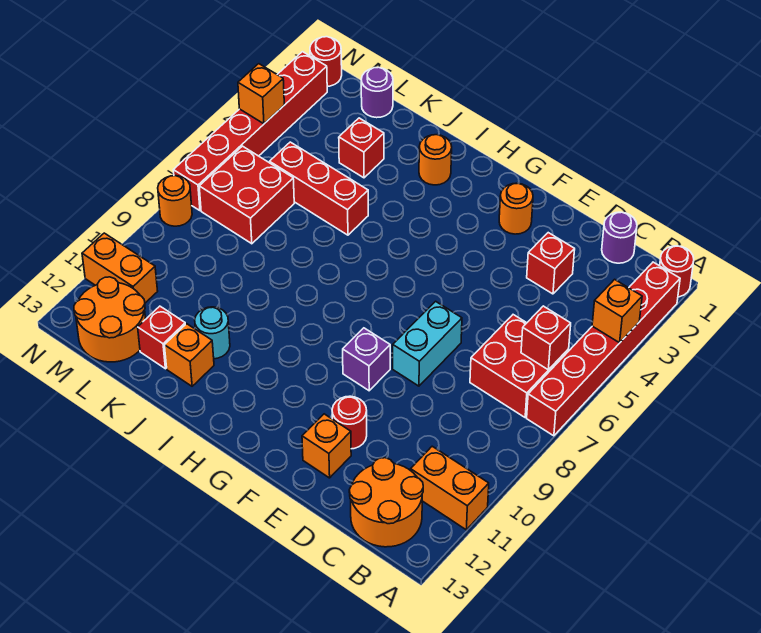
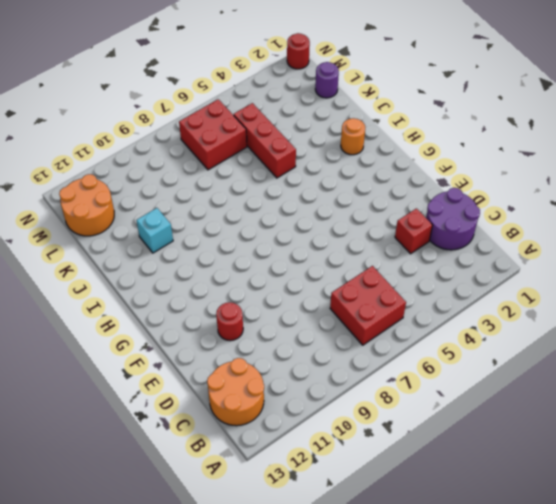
purple round brick C1:D2 level 1 -> purple round brick C1 level 1
cyan brick J11 level 1 -> cyan round brick J11 level 1
none -> red round brick A1 level 1
none -> red brick A2:A7 level 1
none -> orange brick A11:B11 level 1

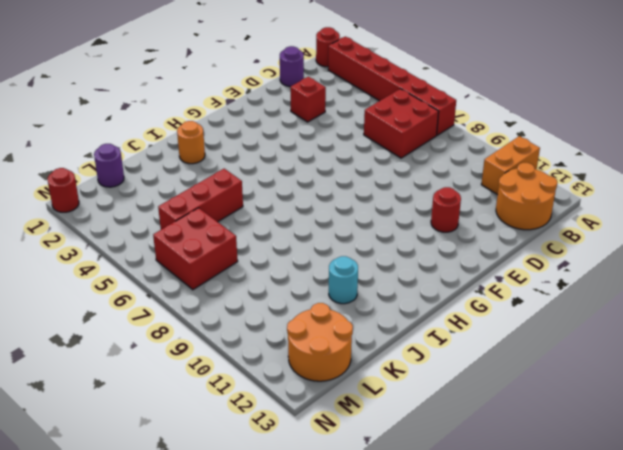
none -> cyan brick E7:E8 level 1
none -> orange brick E12 level 1
none -> orange round brick F2 level 1

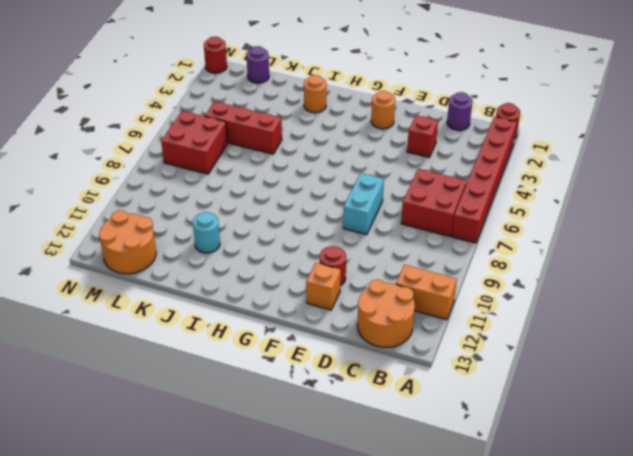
none -> purple brick F9 level 1
none -> orange brick J12 level 1
none -> red brick K3 level 1

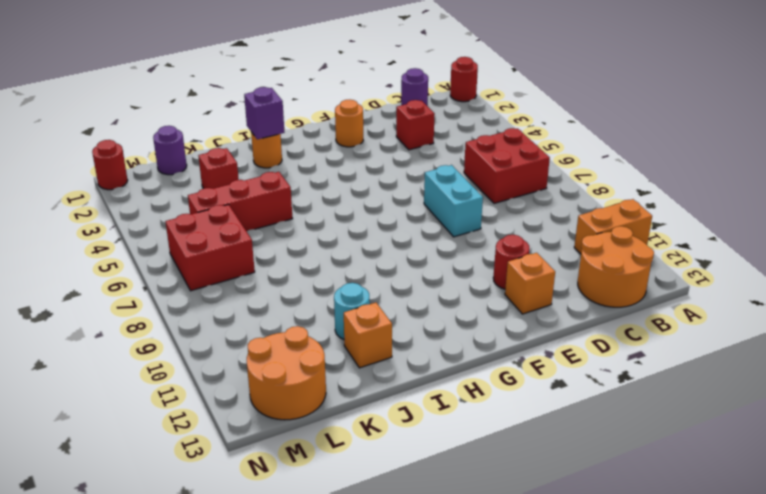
purple brick I2 level 2 -> purple brick F9 level 1
none -> red brick A2:A7 level 1
none -> red brick K12 level 1
none -> orange brick M11:N11 level 1

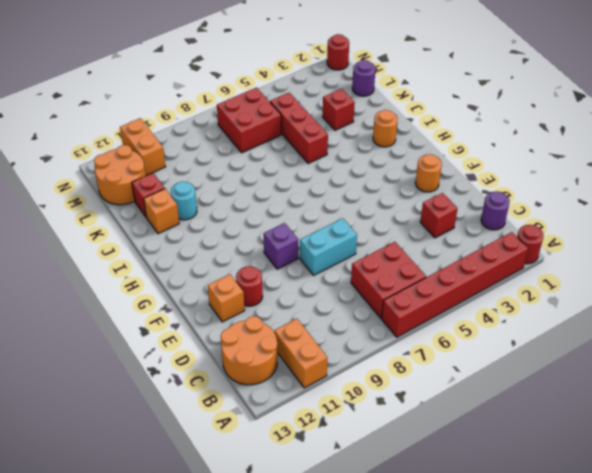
none -> red brick N2:N7 level 1
none -> orange round brick N8 level 1
none -> orange brick A4 level 2

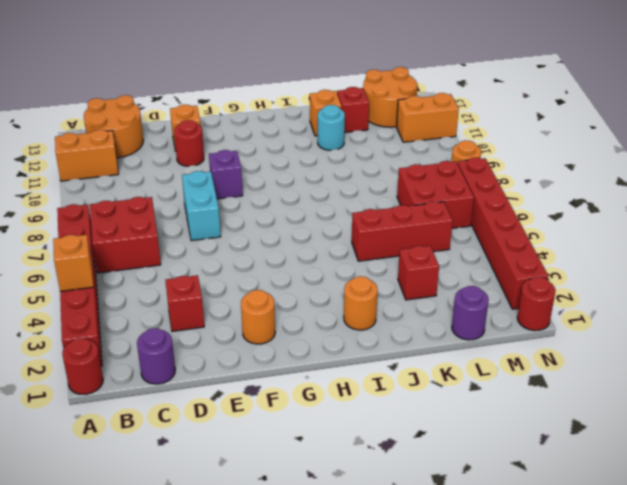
none -> red brick B6 level 2
none -> orange brick N4 level 2

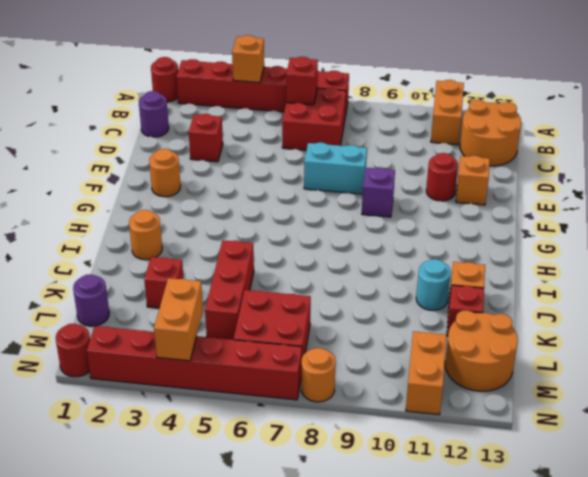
orange brick M4:N4 level 2 -> orange brick N4 level 2

